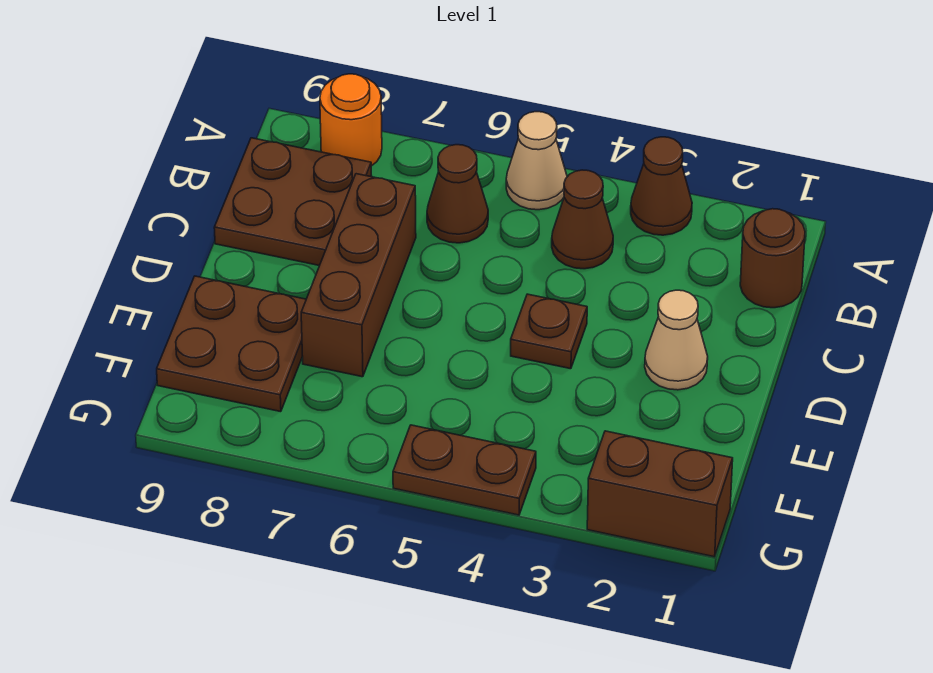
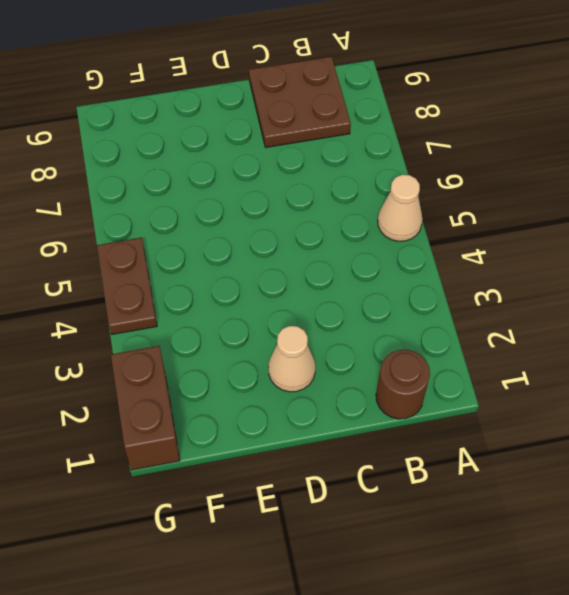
none -> brown cone A3 level 1
none -> orange round brick A8 level 1
none -> brown cone B4 level 1

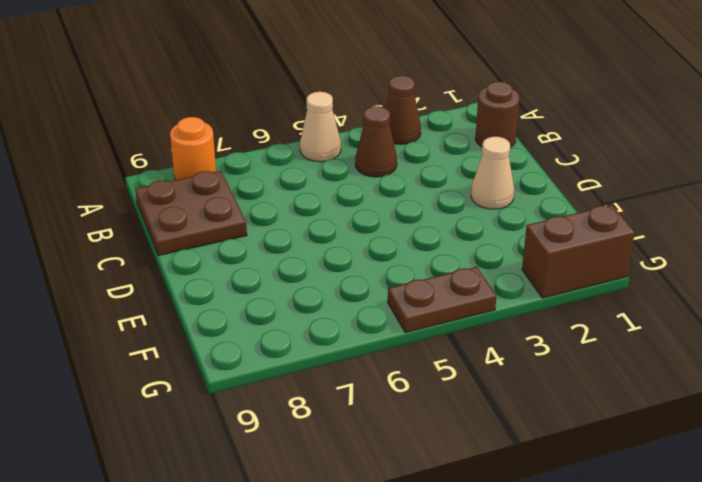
none -> brown cone B6 level 1
none -> brown brick C7:E7 level 1
none -> brown plate D4 level 1

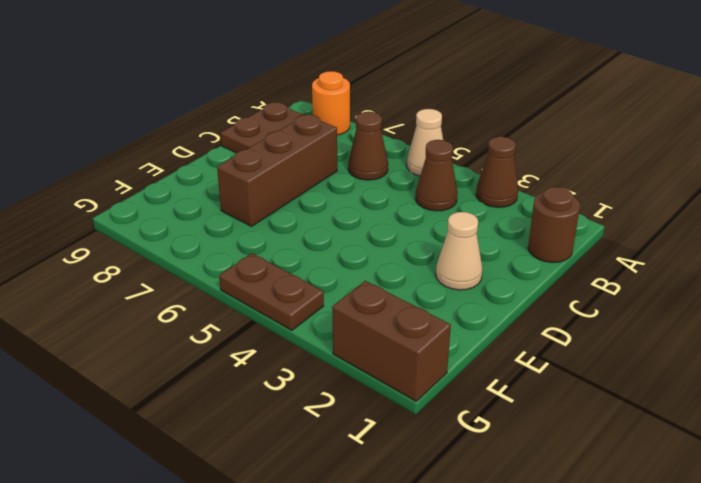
none -> brown plate D4 level 1
none -> brown plate E8:F9 level 1

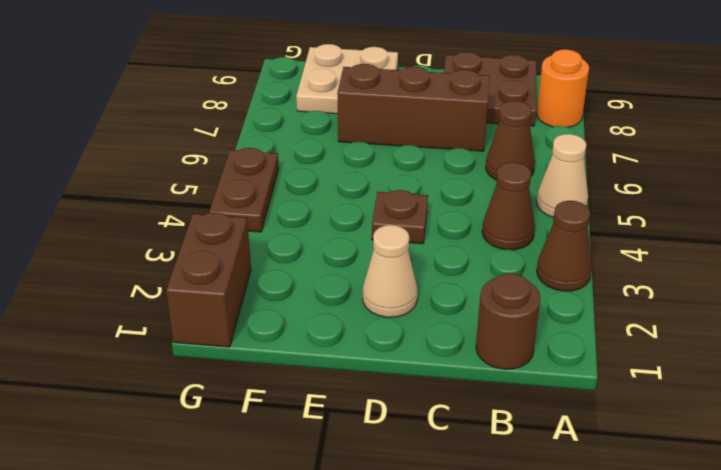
tan plate E8:F9 level 1 -> brown plate E8:F9 level 1

